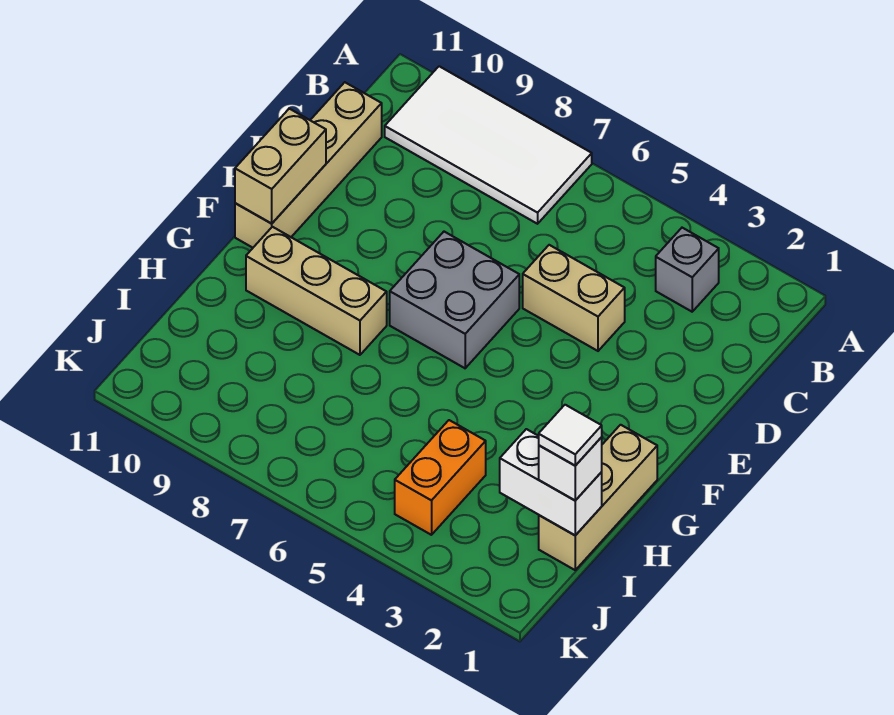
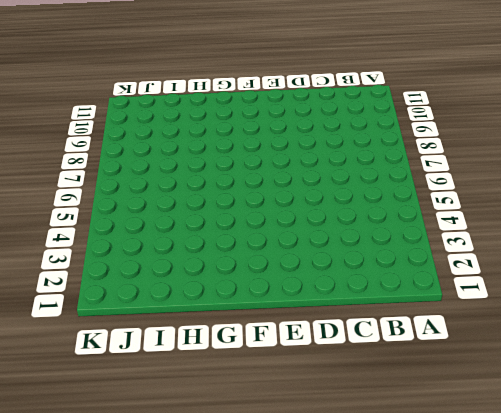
none -> white tile A7:B10 level 1
none -> grey brick B3 level 1
none -> tan brick C11:F11 level 1

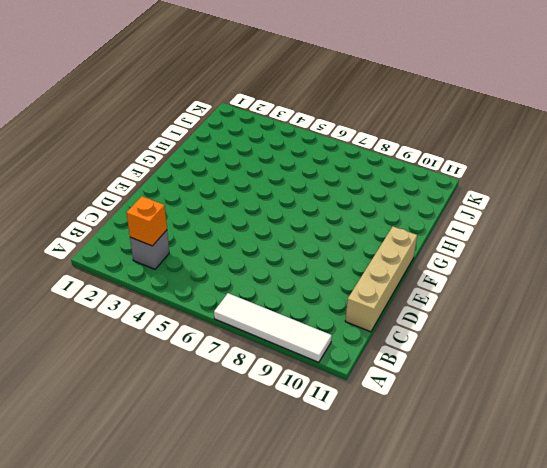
white tile A7:A10 level 1 -> white tile A7:B10 level 1
orange brick B3 level 2 -> none
none -> tan brick D4:D5 level 1
none -> grey brick E6:F7 level 1
none -> tan brick G1:I1 level 1

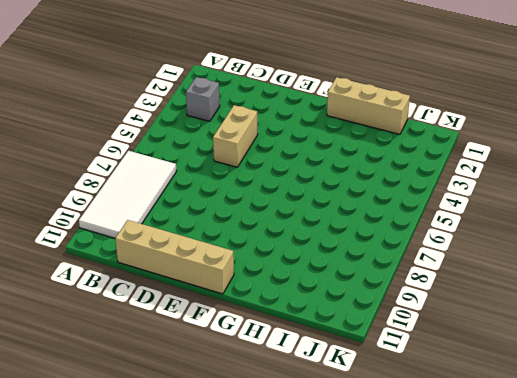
none -> grey brick E6:F7 level 1
none -> tan brick G8:G10 level 1
none -> orange brick I4:J4 level 1

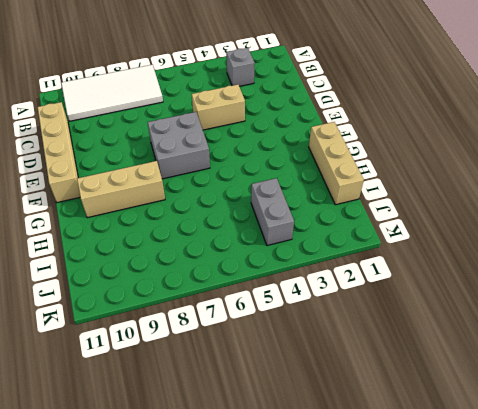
grey brick I4:J4 level 1 -> orange brick I4:J4 level 1
none -> tan brick E11:F11 level 2
none -> white brick I1:I2 level 2
none -> white brick I1 level 3

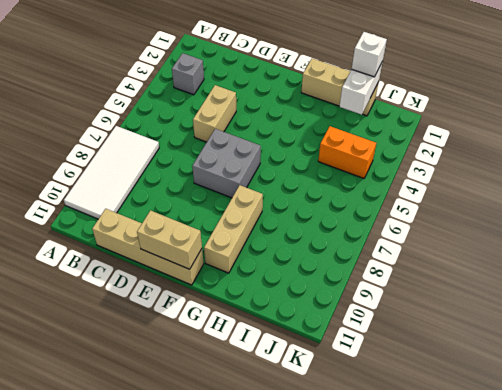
none -> white tile I1 level 4

